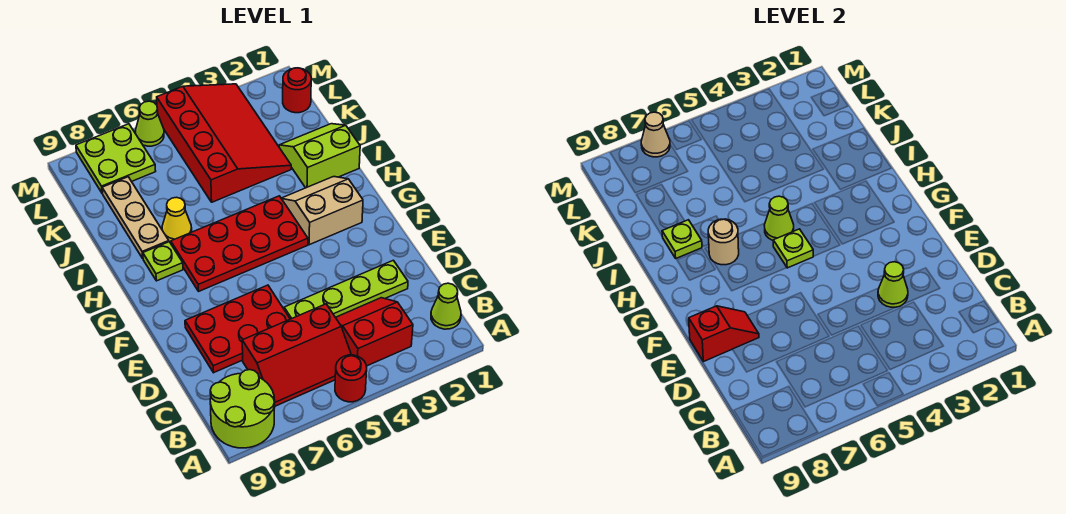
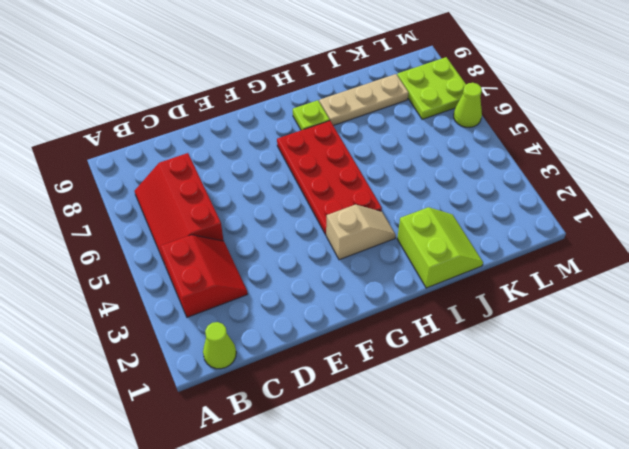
tan slope G3:H3 level 1 top G -> tan slope G2:H3 level 1 top G
none -> red round brick A5 level 1
none -> lime round brick A8:B9 level 1
none -> lime plate D2:D5 level 1

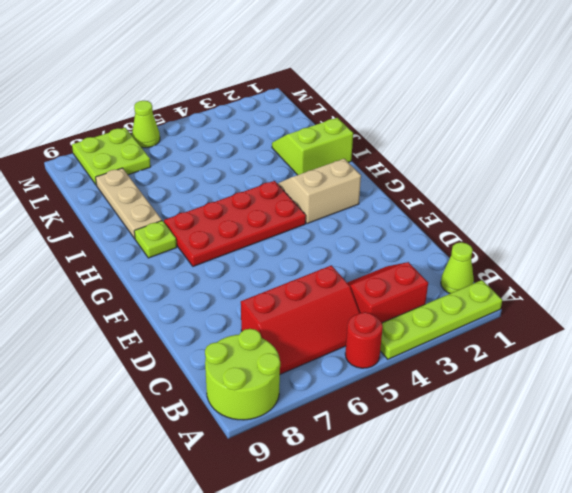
lime plate A1:A4 level 1 -> lime plate D2:D5 level 1
none -> red plate D6:E8 level 1
none -> yellow cone I7 level 1
none -> red slope J3:M5 level 1 top 5

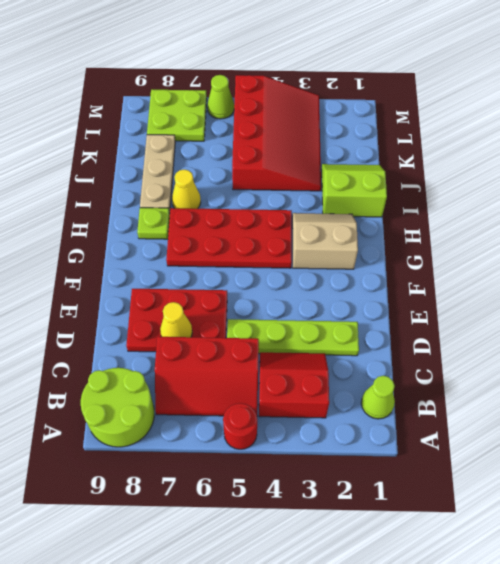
yellow cone D7 level 2 -> none
none -> red round brick L1 level 1
none -> lime cone D3 level 2
none -> red slope E8:E9 level 2 top 9

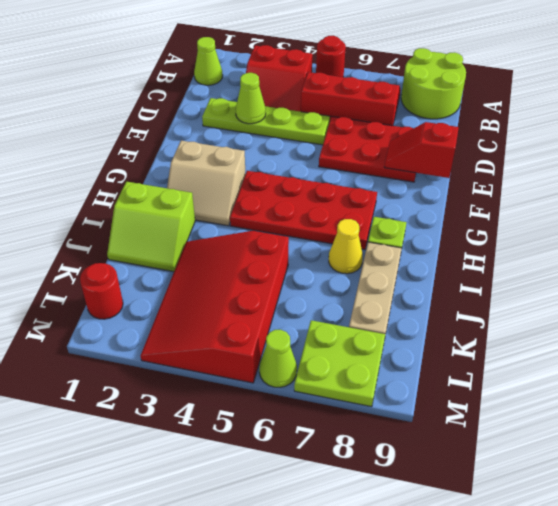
none -> lime plate G5 level 2
none -> lime cone H5 level 2
none -> tan round brick H7 level 2

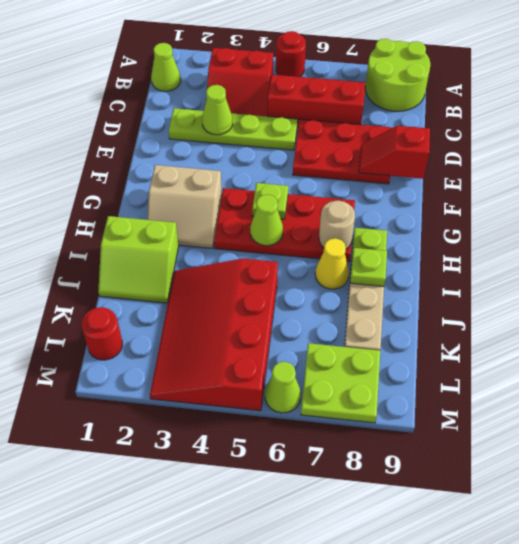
none -> tan cone M7 level 2

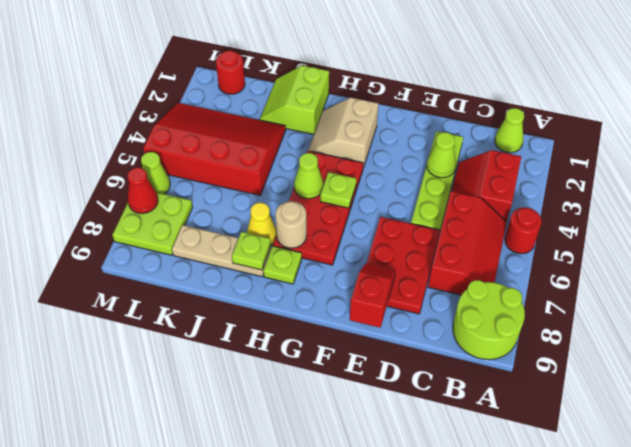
red cone M7 level 2 -> tan cone M7 level 2

